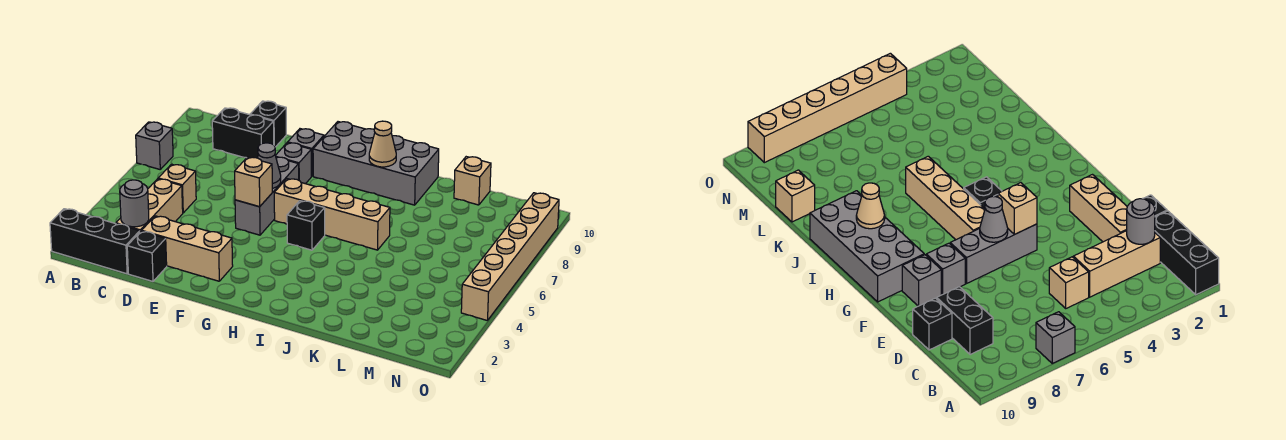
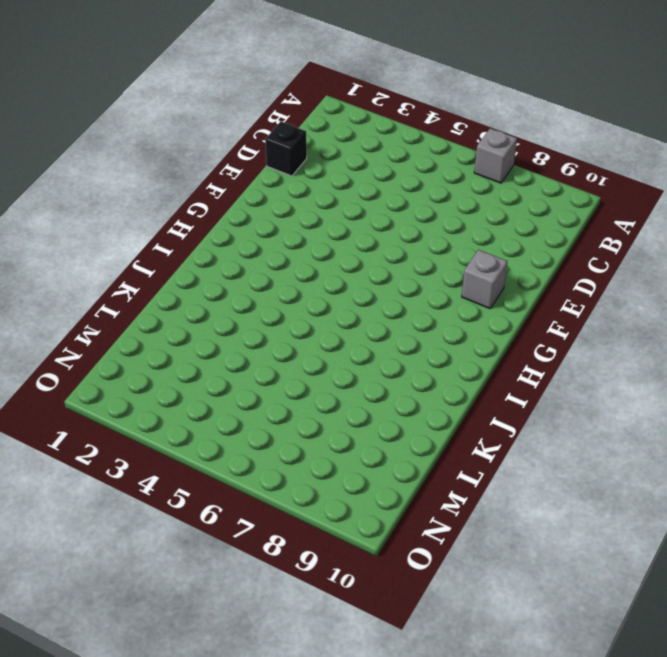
none -> black brick A1:C1 level 1
none -> tan brick C2:C4 level 1
none -> tan brick C5 level 1

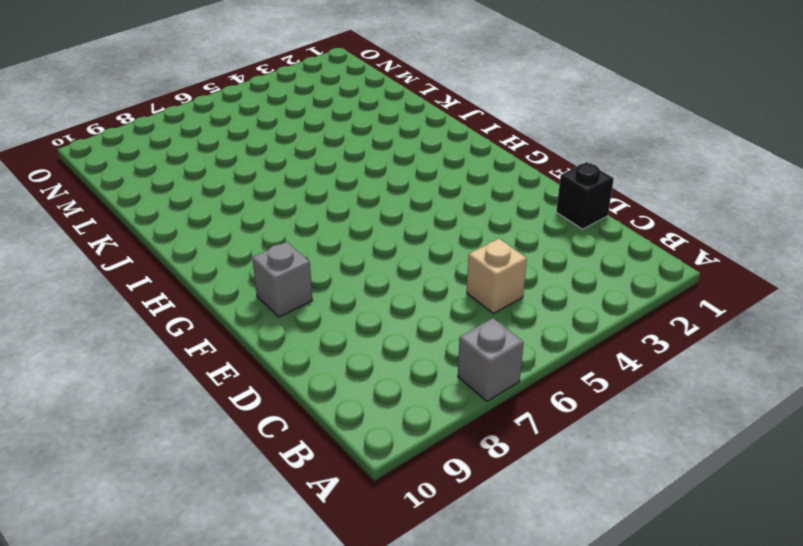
none -> black brick A1:C1 level 1
none -> tan brick C2:C4 level 1
none -> black brick C9:D9 level 1

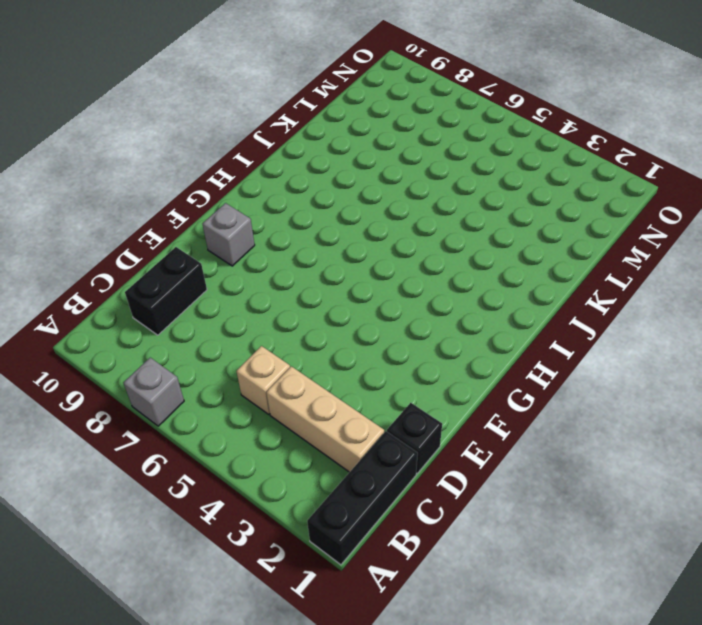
none -> tan brick D2:F2 level 1
none -> black brick D10 level 1
none -> grey brick F5:F7 level 1

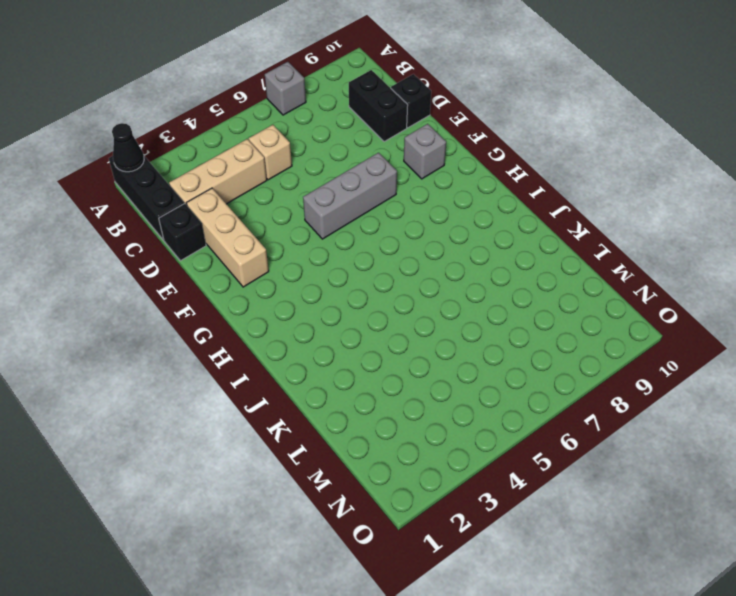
black cone A1 level 2 -> none
none -> grey brick F8 level 1
none -> tan brick G6:J6 level 1
none -> grey brick G9:J10 level 1

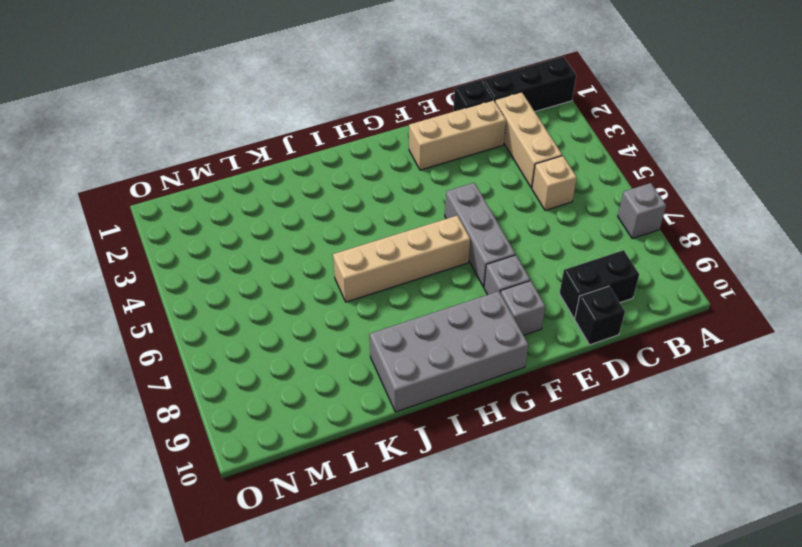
none -> black brick H5 level 1
none -> tan brick L10 level 1
none -> tan brick O4:O9 level 1

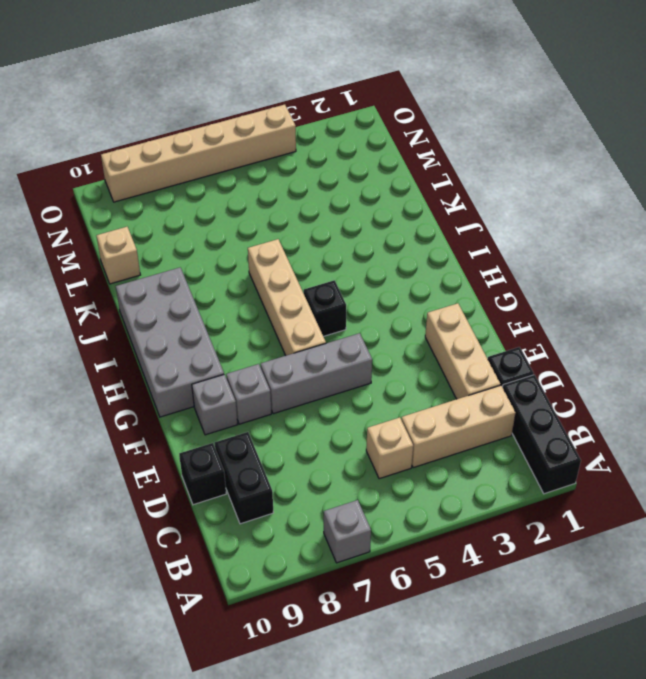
none -> grey round brick C2 level 2
none -> tan brick F5 level 2
none -> grey cone F6 level 2

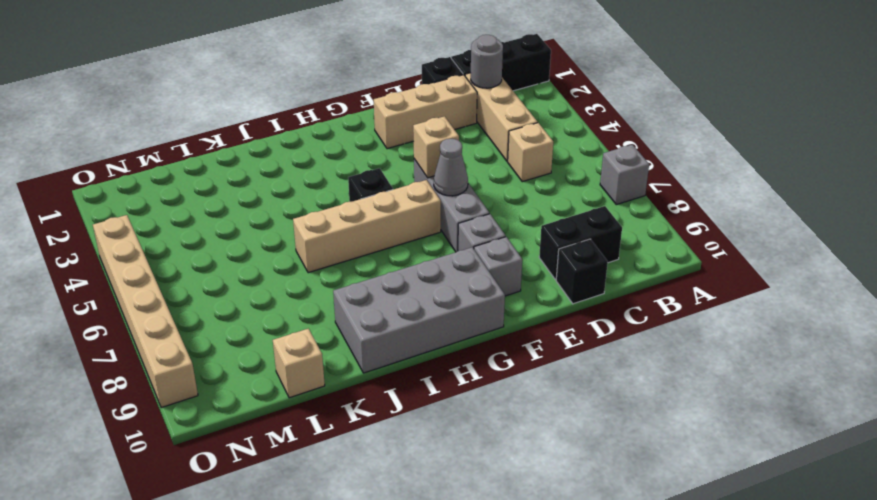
none -> tan cone I9 level 2

